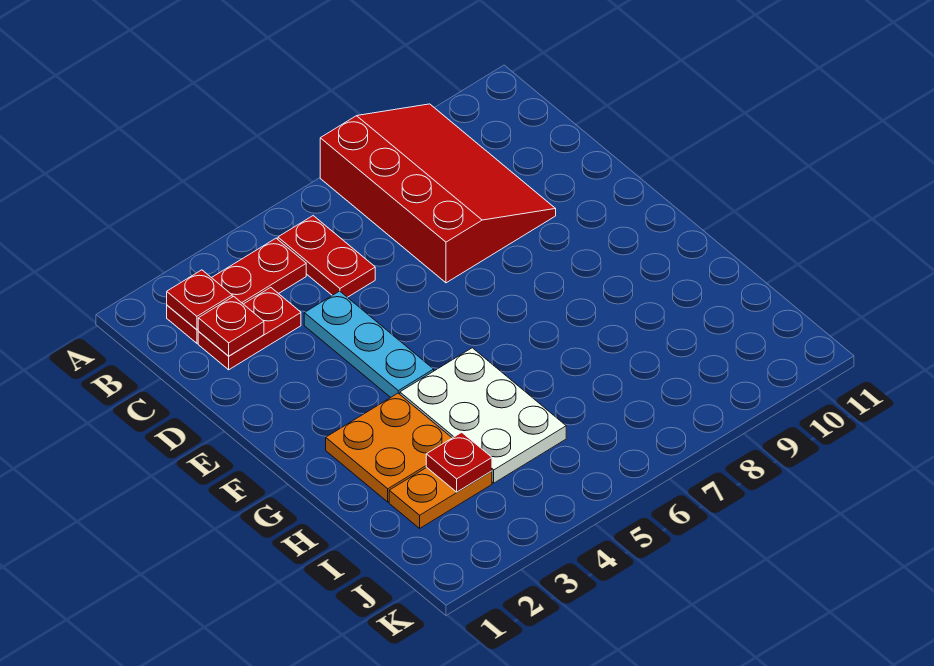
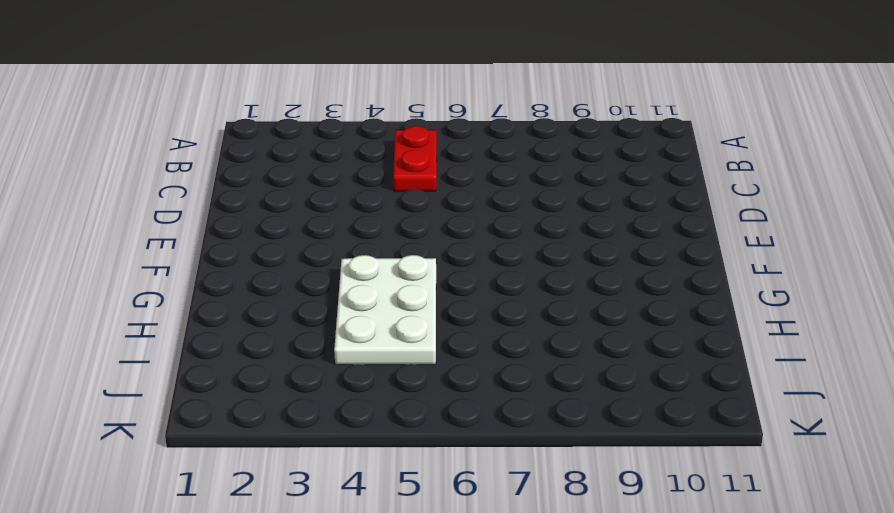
none -> red slope A7:D9 level 1 top 7
none -> red plate B2:B4 level 1

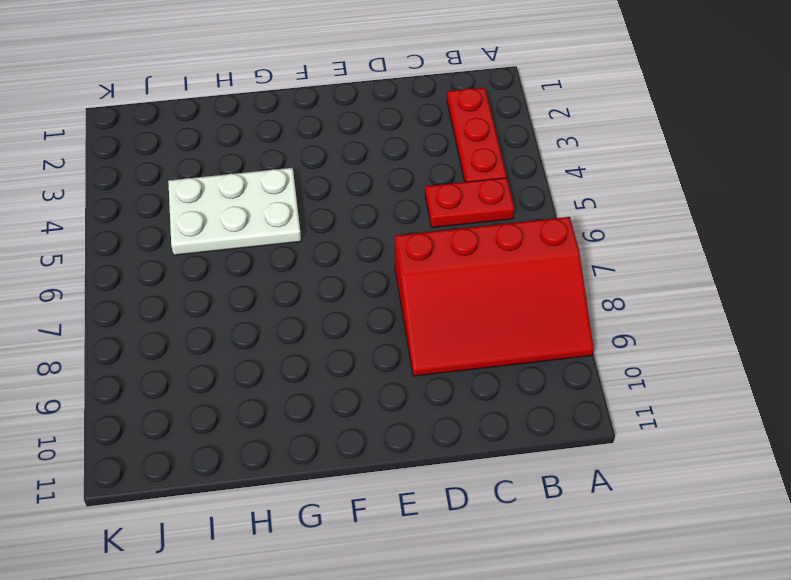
none -> red plate C2:C3 level 1
none -> cyan plate D4:F4 level 1

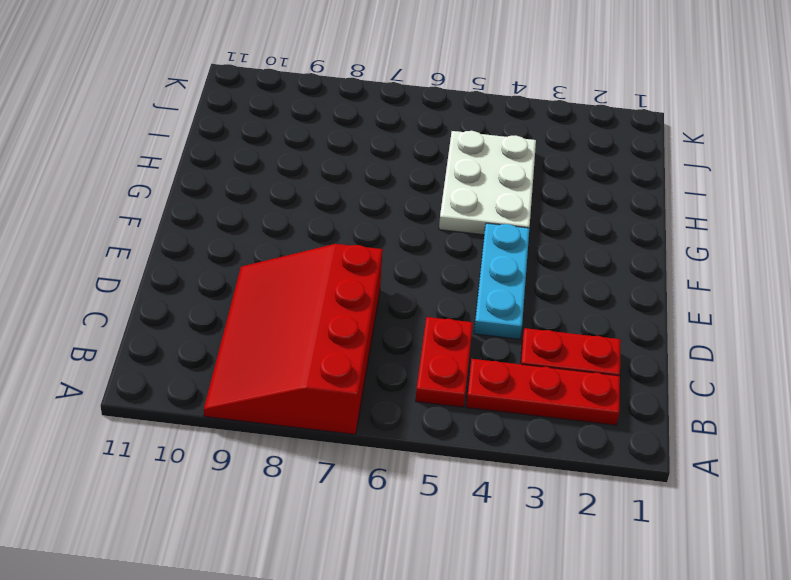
none -> orange plate G2:H3 level 1
none -> orange plate I2:I3 level 1

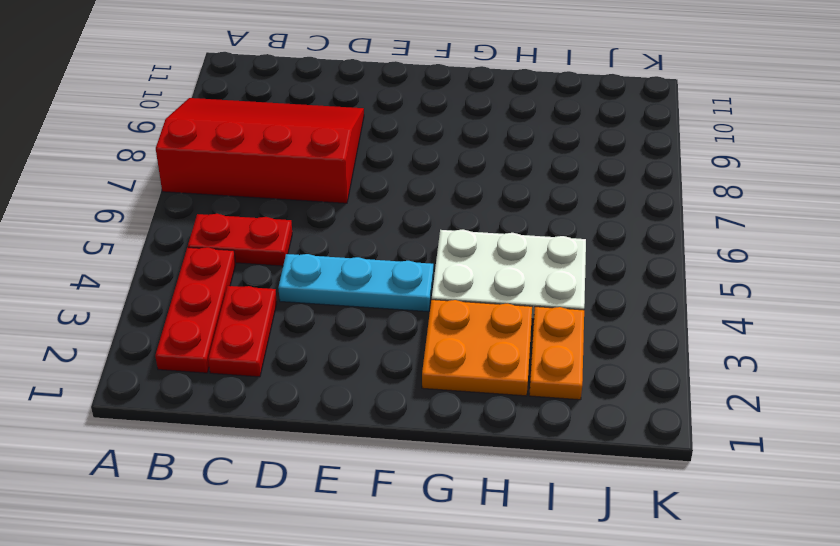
none -> red plate B2 level 2
none -> red plate C2 level 2

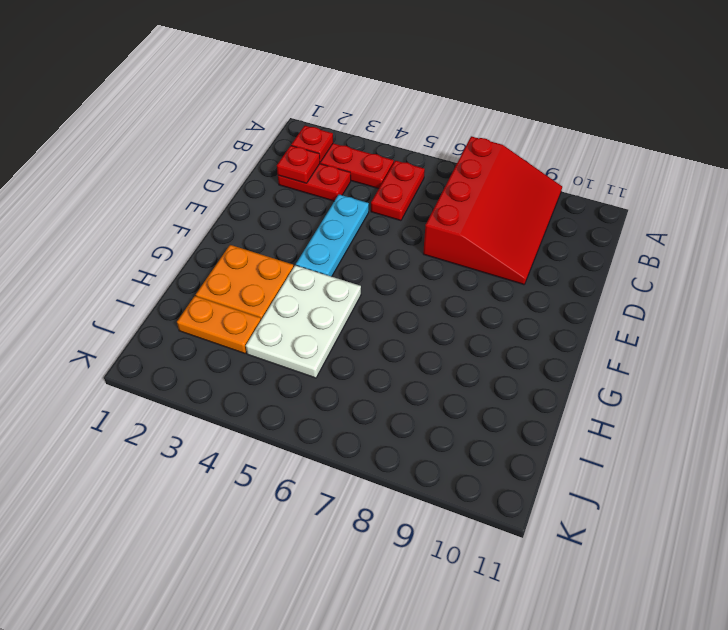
none -> red plate I3 level 2

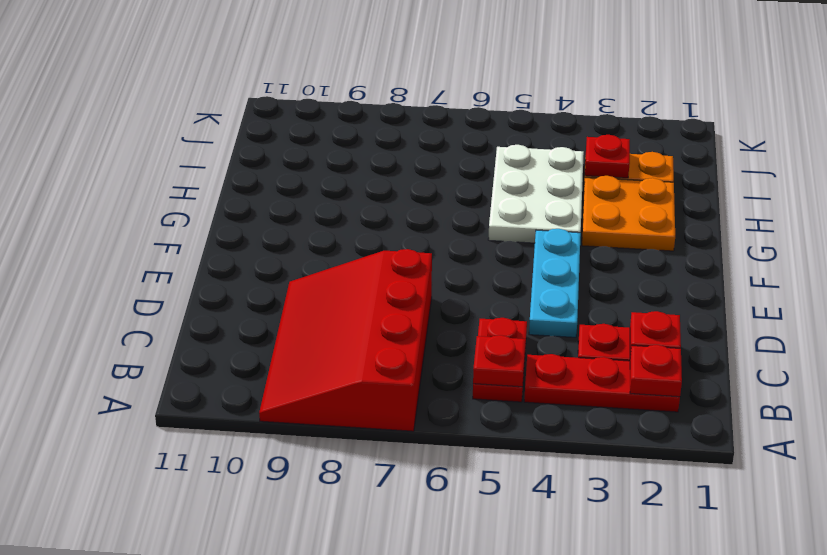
red plate B5 level 2 -> none

